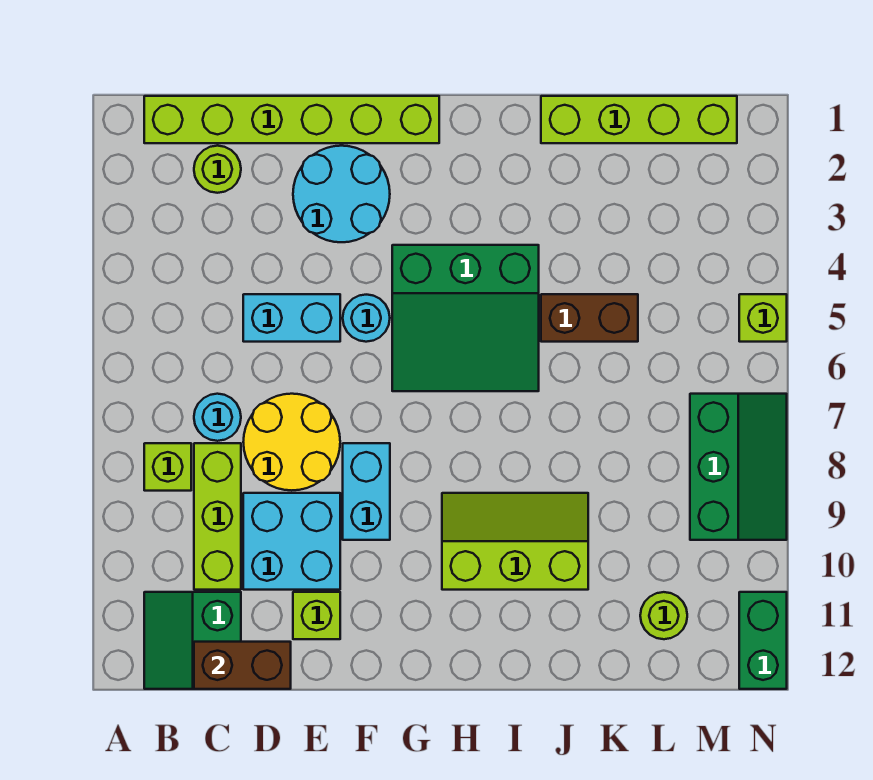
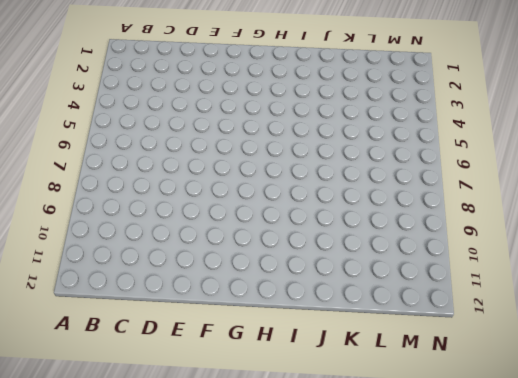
none -> lime brick B1:G1 level 1
none -> lime brick B8 level 1
none -> green slope B11:C12 level 1 top C

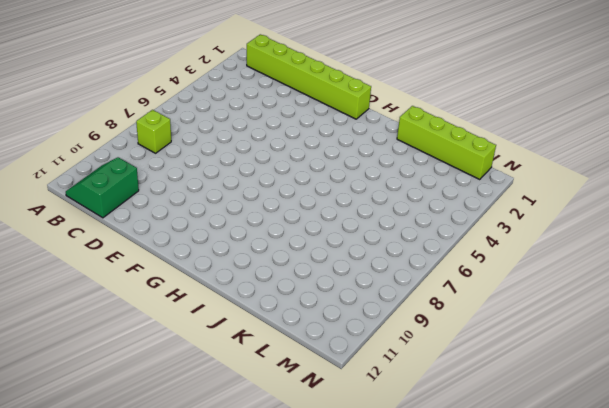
none -> lime round brick C2 level 1
none -> cyan round brick C7 level 1
none -> lime brick C8:C10 level 1

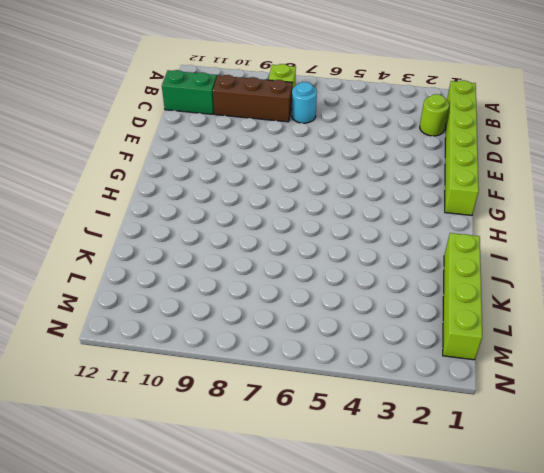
brown brick C8:C10 level 1 -> lime brick C8:C10 level 1
none -> cyan brick D5:E5 level 1
none -> yellow round brick D7:E8 level 1
none -> cyan brick D9:E10 level 1

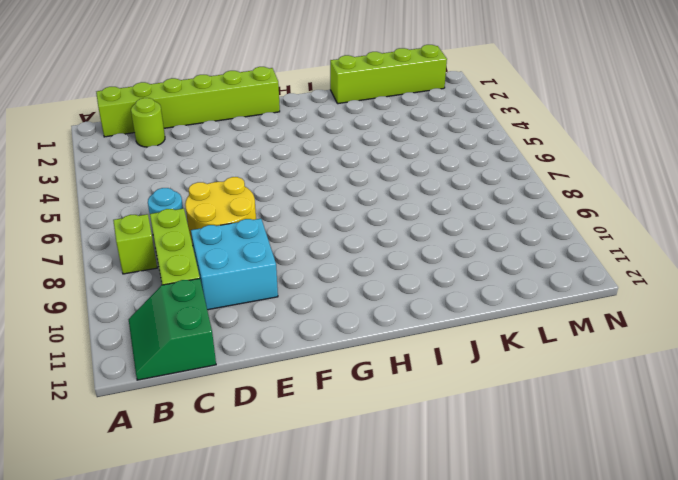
none -> cyan brick D5:E5 level 1
none -> cyan round brick E2:F3 level 1
none -> lime brick E11 level 1

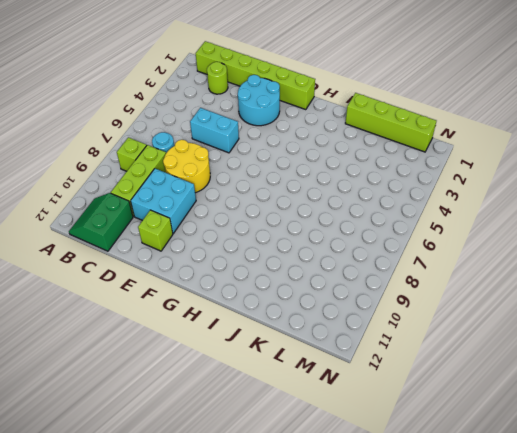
none -> cyan round brick F5 level 1
none -> cyan brick F8:F9 level 1
none -> green slope G4:I6 level 1 top 4

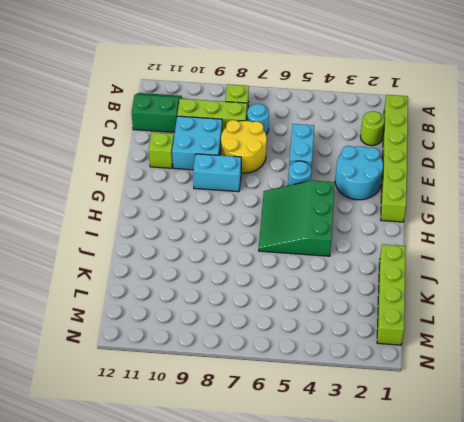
none -> lime slope H9:J10 level 1 top 10
none -> brown brick J5:K5 level 1
none -> lime round brick L11 level 1

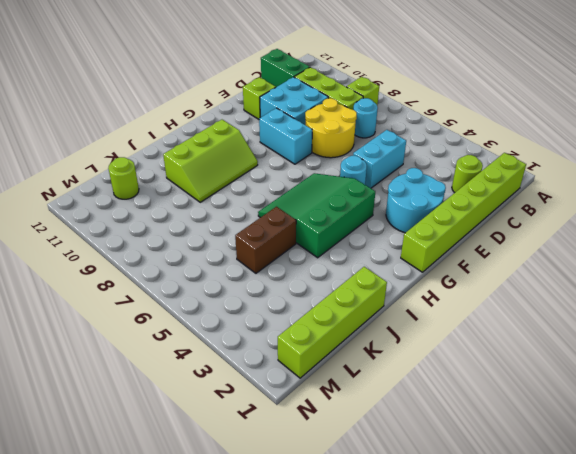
none -> green slope M7:N9 level 1 top M
none -> lime brick N5 level 1
none -> green brick N11:N12 level 1

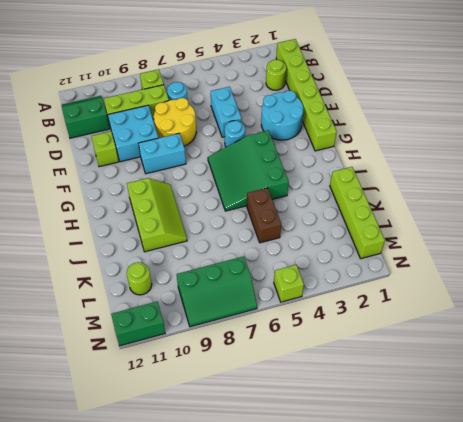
none -> brown brick C12:D12 level 2

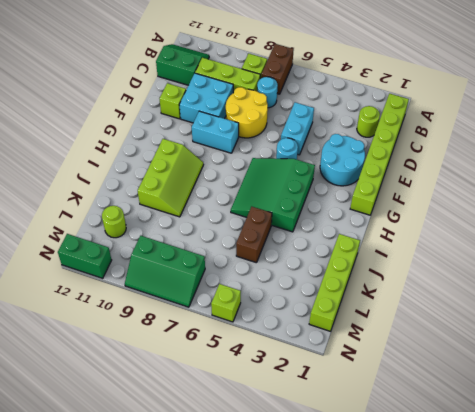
brown brick A7:B7 level 1 -> brown brick C12:D12 level 2

